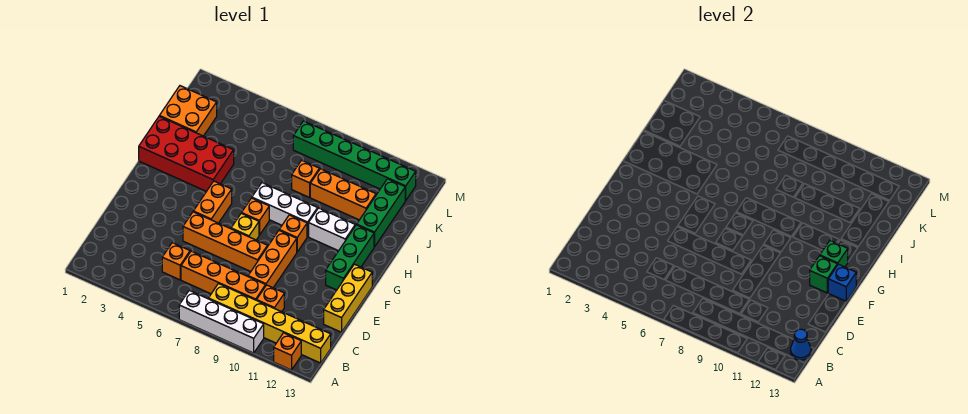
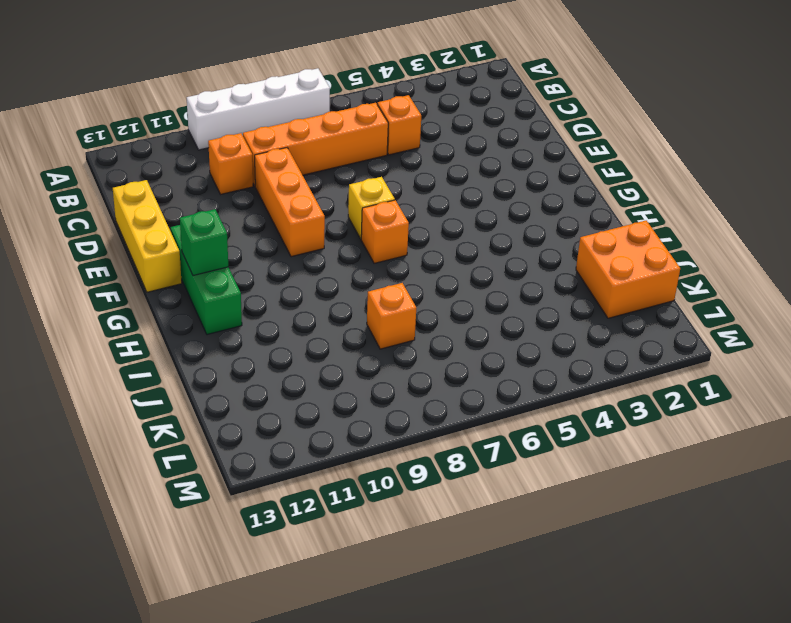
none -> orange brick A12 level 1
none -> yellow brick B8:B13 level 1
none -> orange brick E5:E8 level 1

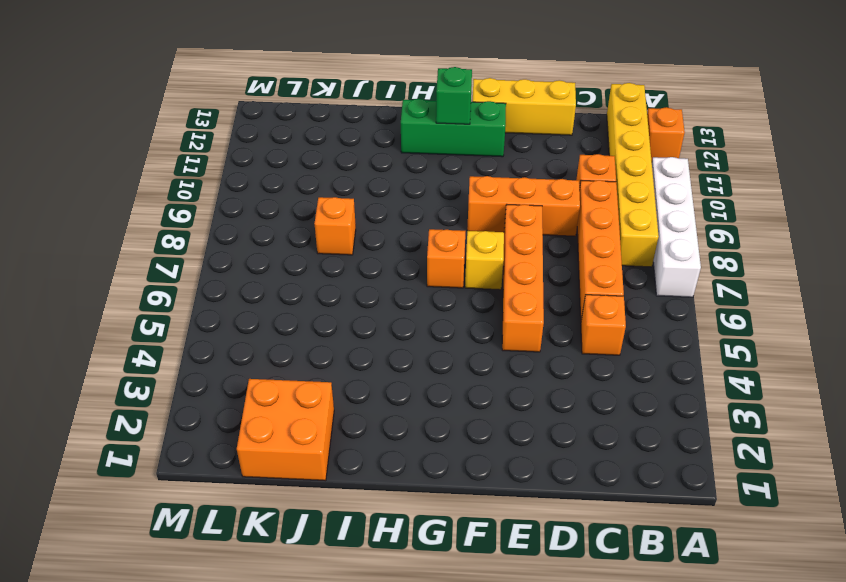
none -> orange brick F5:G5 level 1
none -> orange brick G9 level 1
none -> red brick H1:I4 level 1

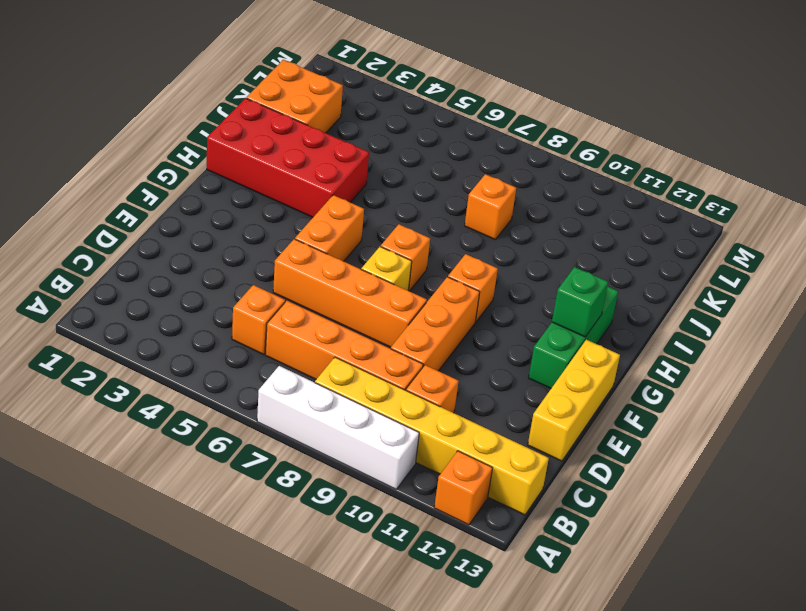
none -> white brick H7:H9 level 1
none -> white brick H10:H11 level 1
none -> green brick I12:K12 level 1

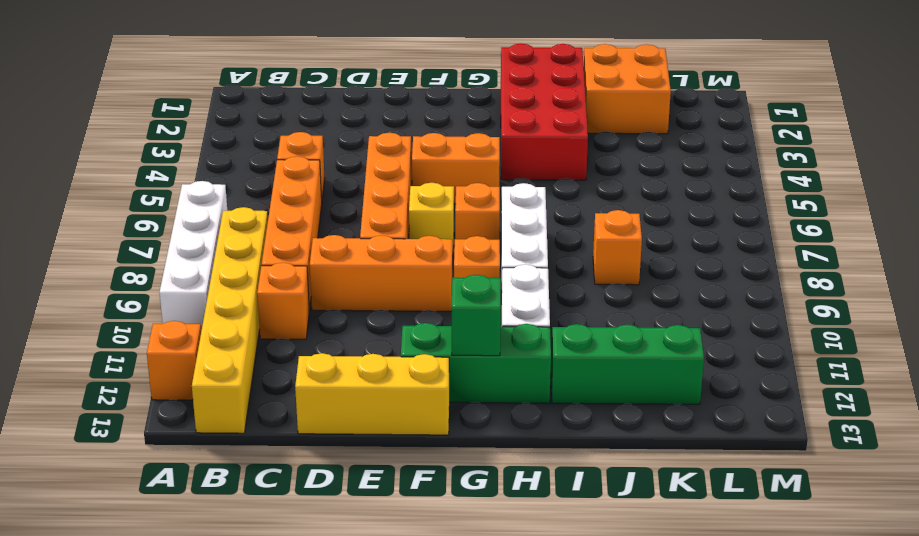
none -> orange brick J9:J11 level 1
none -> green brick L7:L12 level 1
none -> blue cone B13 level 2

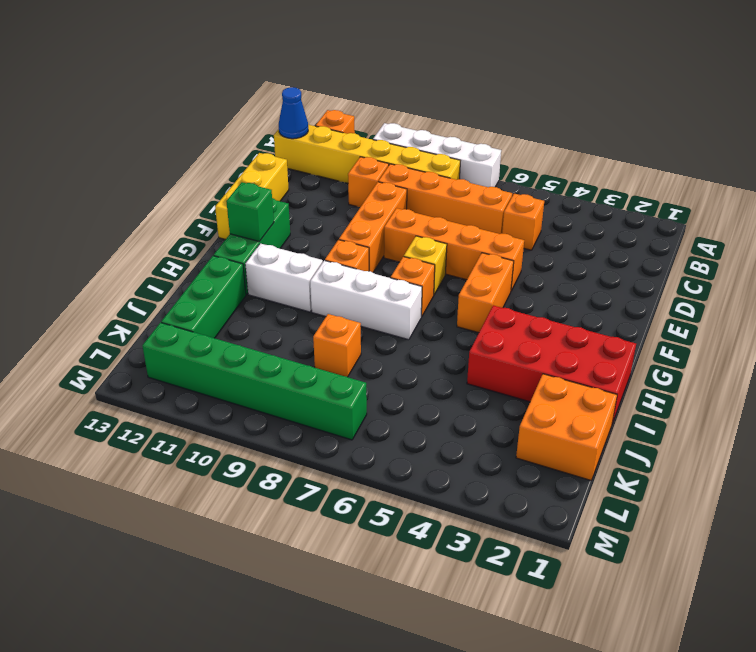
none -> orange brick J9:J11 level 1
none -> green brick F12 level 2
none -> blue brick F13 level 2

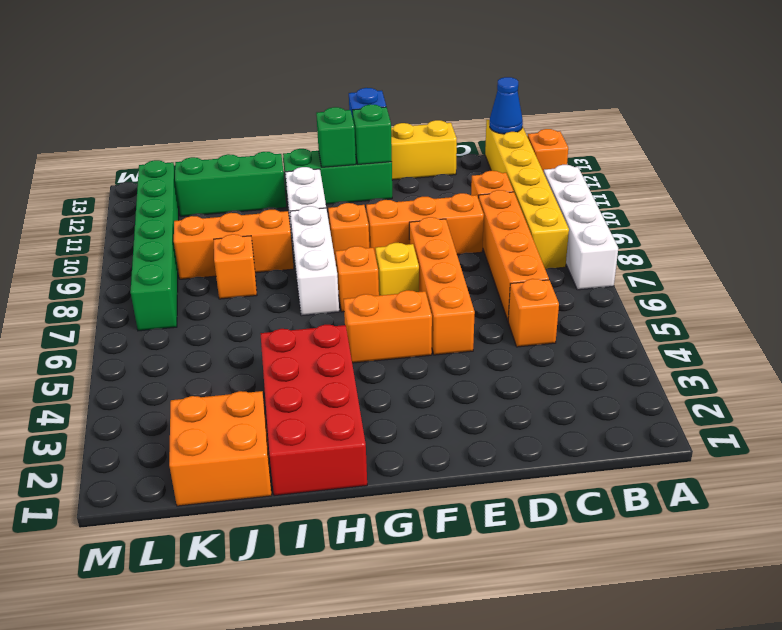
orange brick I9:K9 level 1 -> orange brick J9:J11 level 1

